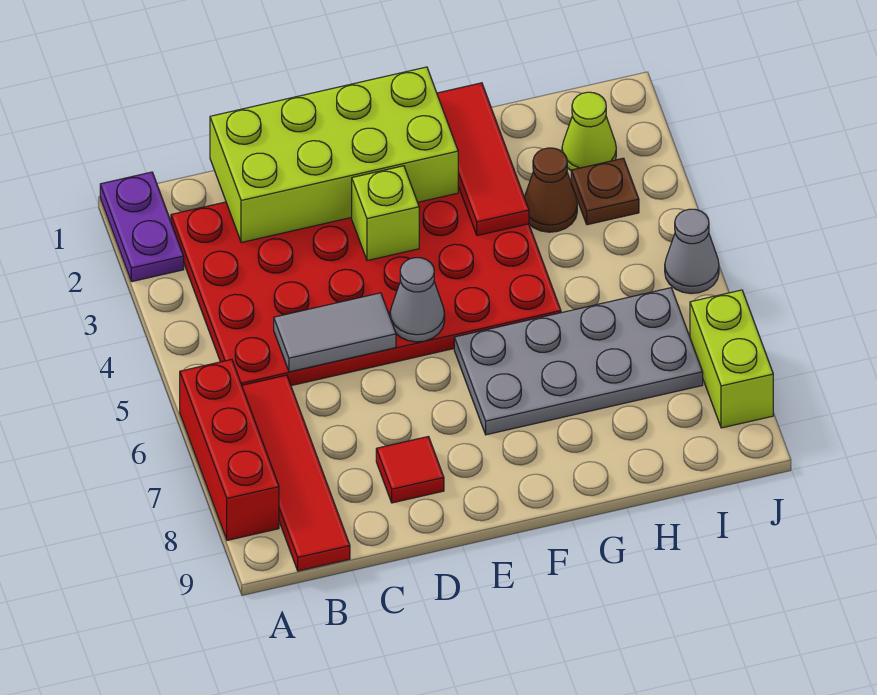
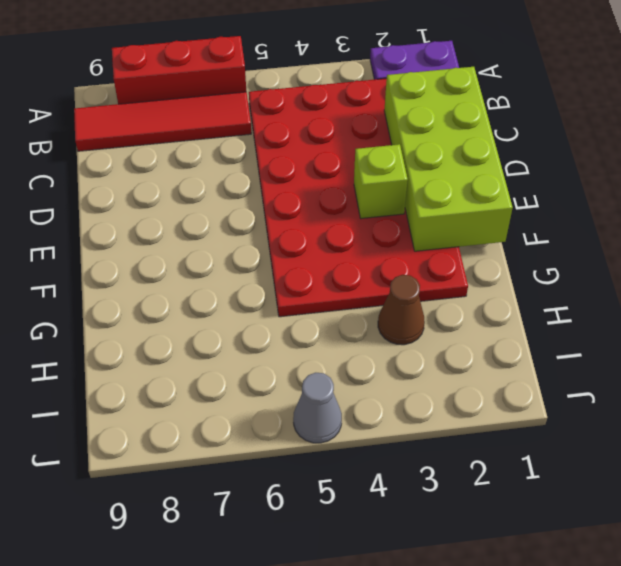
none -> red tile D8 level 1
none -> grey plate F6:I7 level 1
none -> lime cone I2 level 1

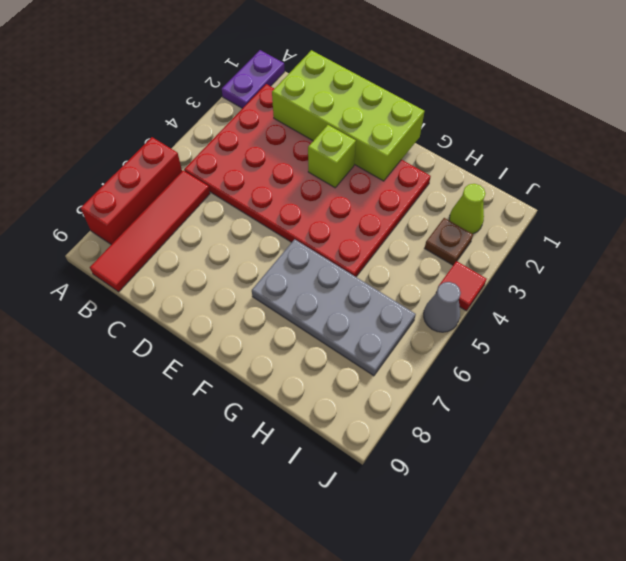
red tile J4 level 1 -> red tile D8 level 1
none -> brown cone H3 level 1
none -> lime brick J7:J8 level 1
none -> grey tile C5:D5 level 2

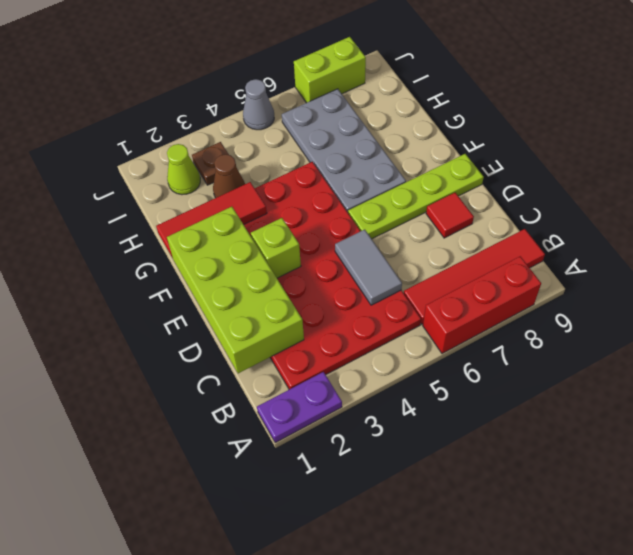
lime plate E6:E9 level 1 -> none
none -> grey cone E5 level 2

